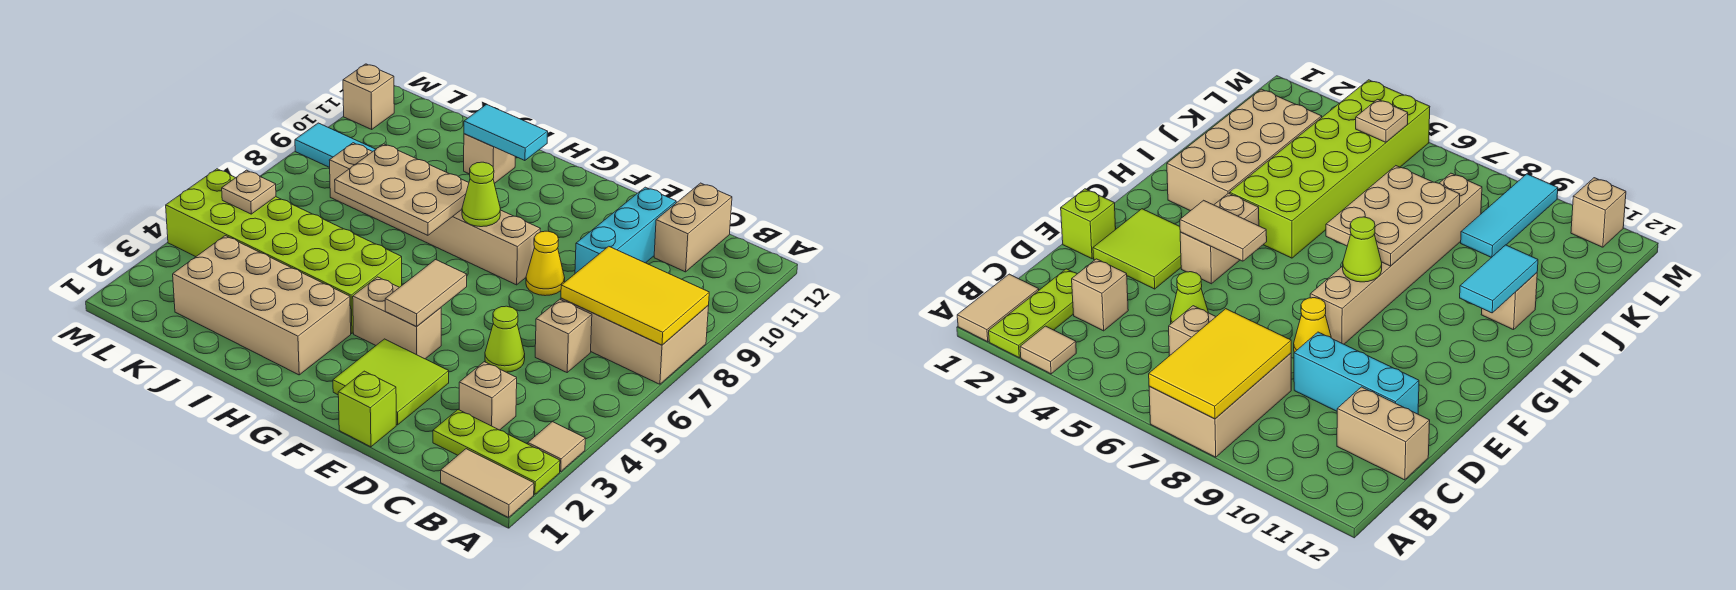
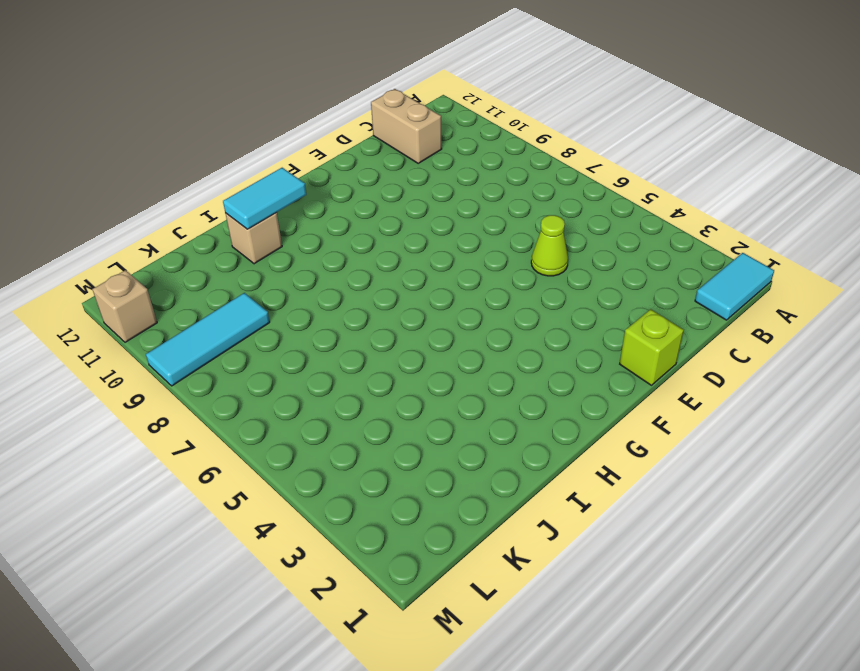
cyan tile A1:B1 level 1 -> tan tile A1:B1 level 1
none -> lime plate A2:C2 level 1
none -> tan tile A3 level 1
none -> tan brick A7:C8 level 1

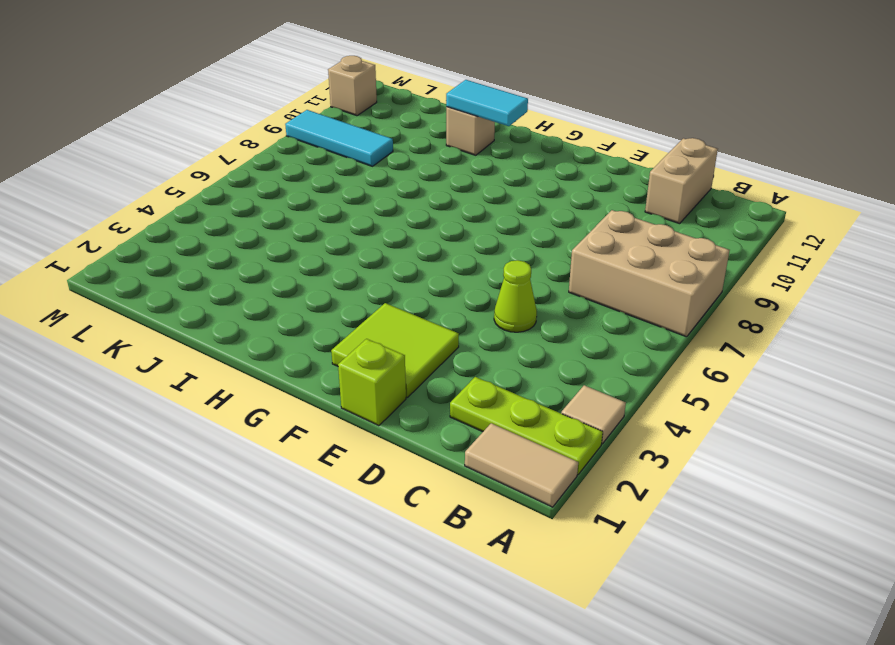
none -> tan brick C3 level 1
none -> tan brick C6 level 1
none -> cyan brick D9:D11 level 1

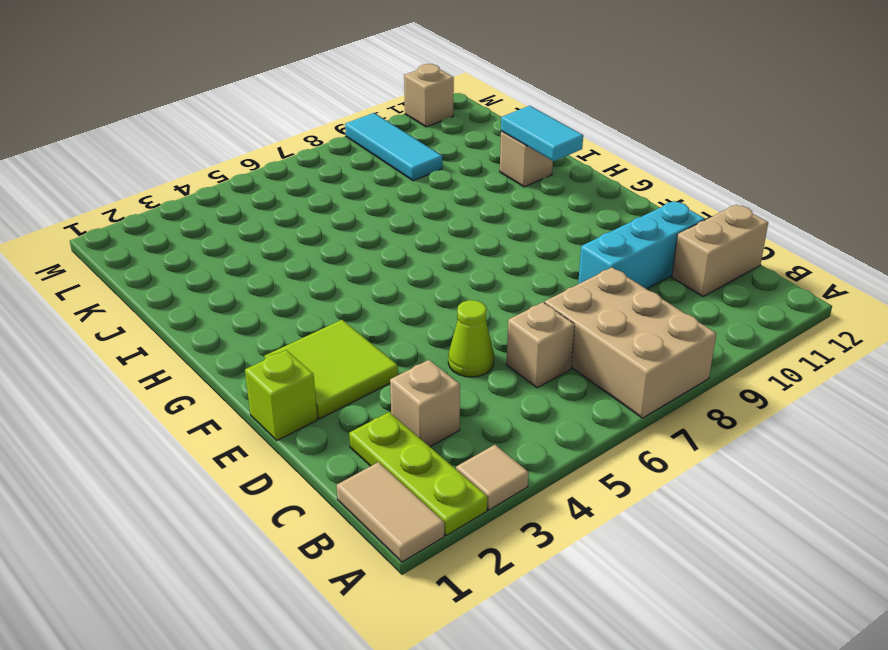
none -> yellow cone E8 level 1
none -> tan brick F4:G4 level 1
none -> tan brick F8:K8 level 1

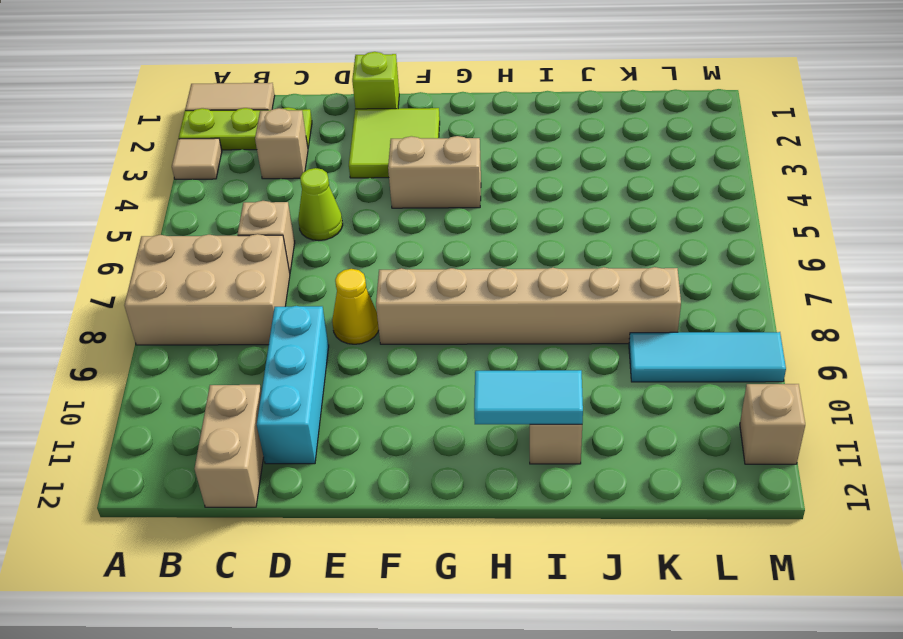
none -> tan brick H2:K3 level 1
none -> lime brick H4:M5 level 1
none -> yellow tile A7:C8 level 2

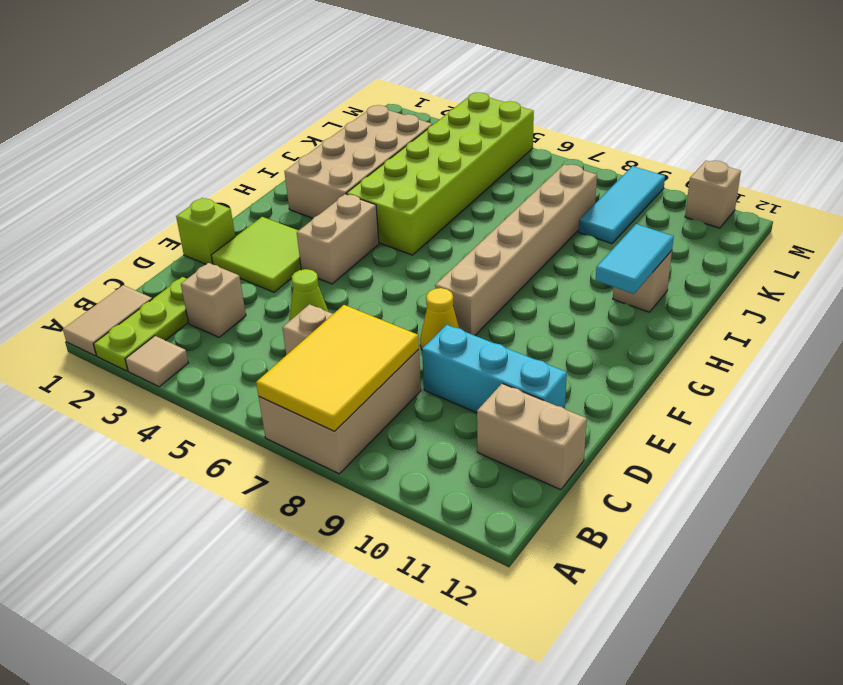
none -> tan tile F4:F5 level 2
none -> lime cone G8 level 2
none -> tan plate H7:J8 level 2

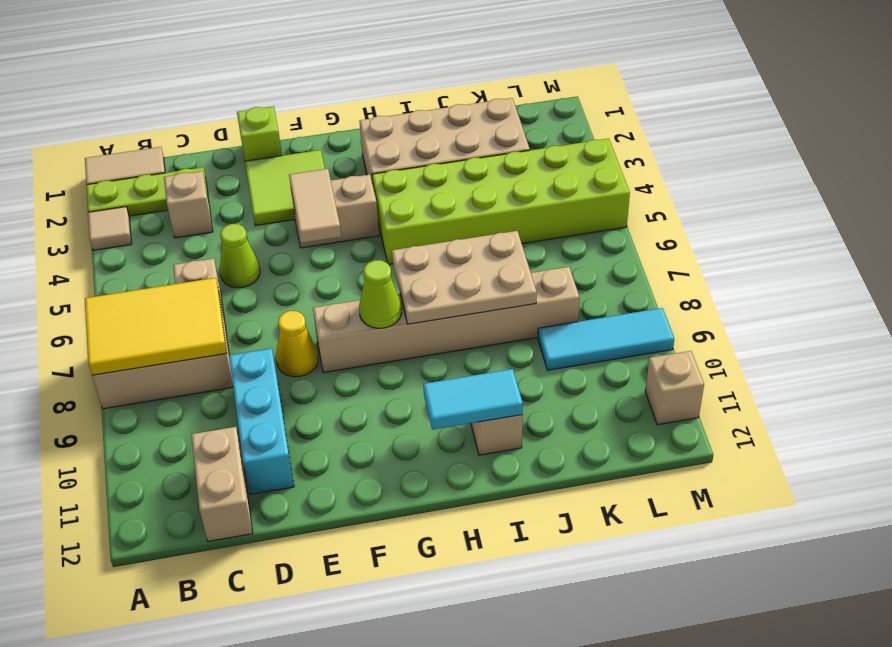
none -> tan plate L5 level 2

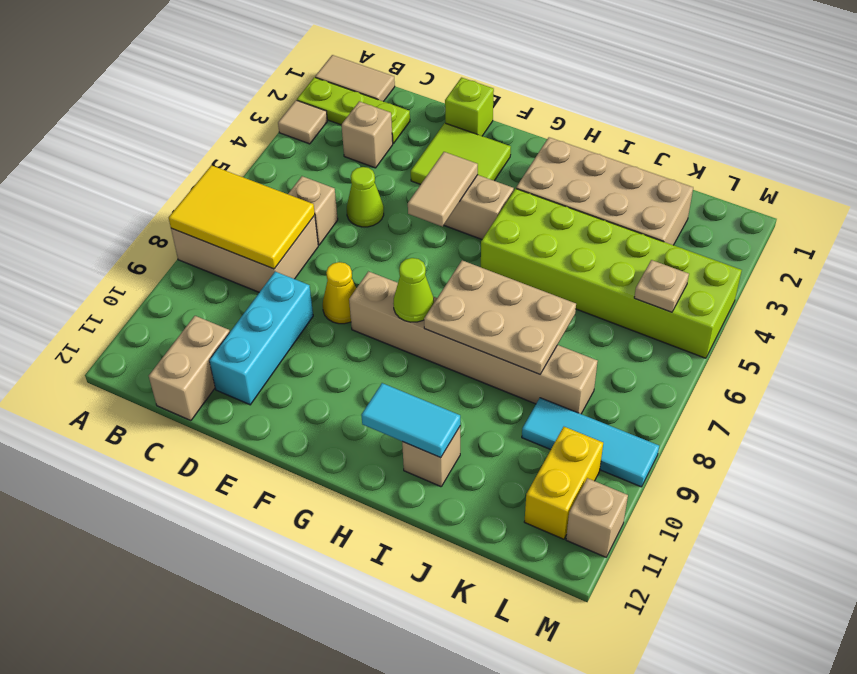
yellow brick L10:L11 level 1 -> none

